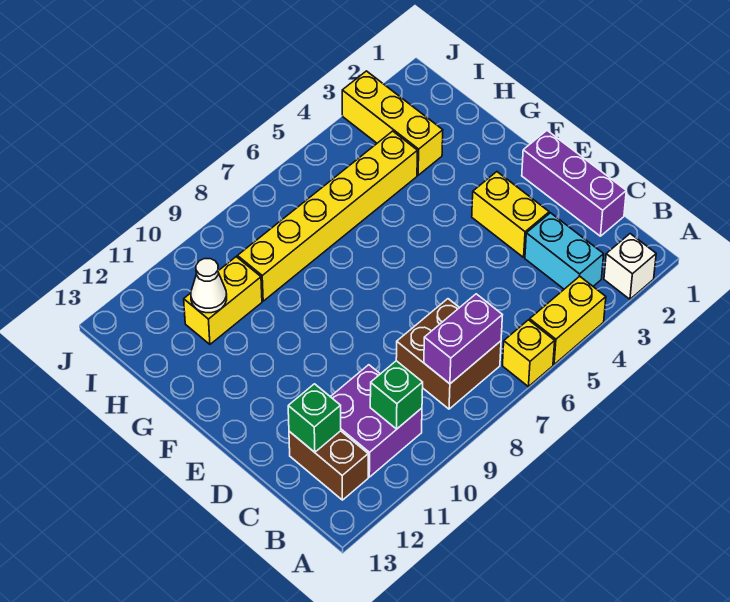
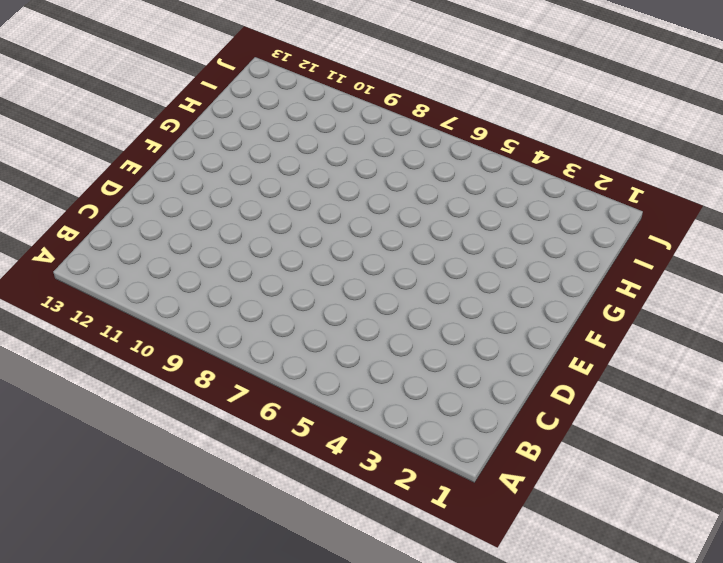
none -> white brick A2 level 1
none -> yellow brick A4:A5 level 1
none -> yellow brick A6 level 1

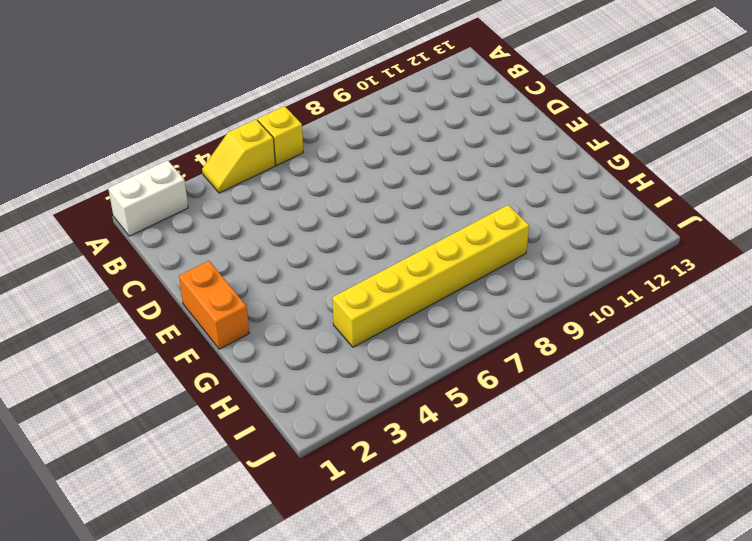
white brick A1:A2 level 1 -> white brick A2 level 1
yellow slope A4:A5 level 1 top 5 -> yellow brick A4:A5 level 1
orange brick E1:F1 level 1 -> purple brick C1:E1 level 1
none -> cyan brick B3:C3 level 1
none -> brown brick B7:C8 level 1
none -> purple brick B10:C11 level 1

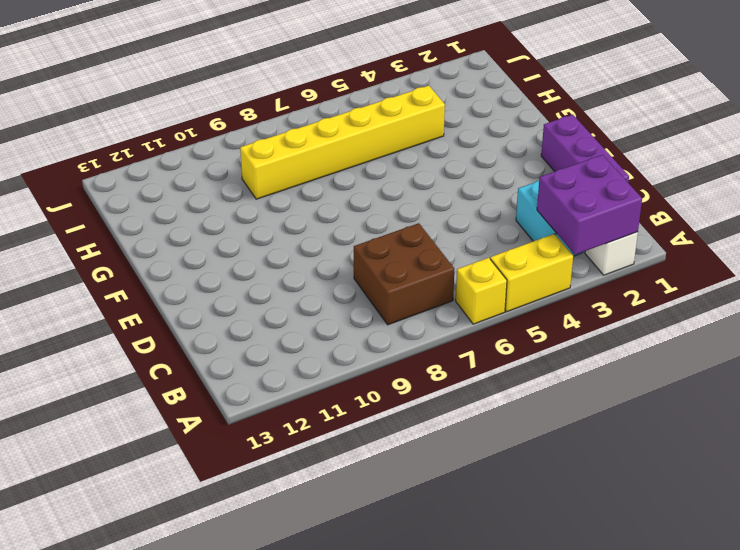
purple brick A2:B3 level 2 -> purple brick B10:C11 level 1
none -> brown brick B12:C12 level 1
none -> yellow brick D3:E3 level 1
none -> yellow brick H3:J3 level 1

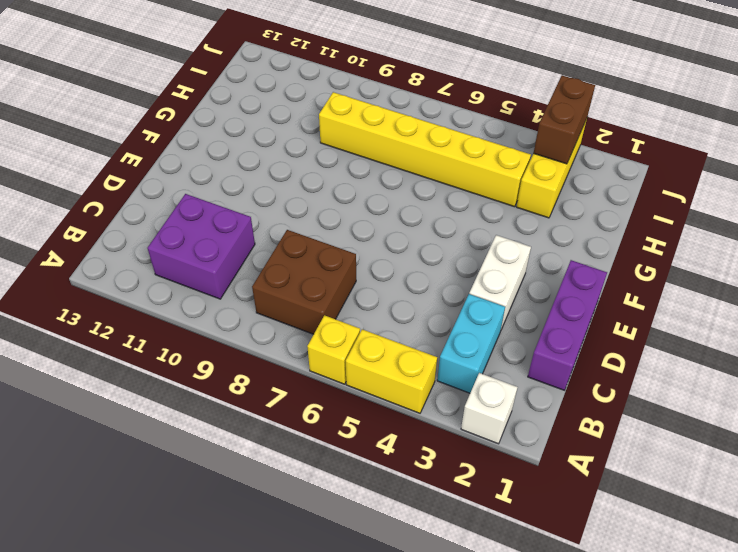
white brick D3:E3 level 1 -> yellow brick D3:E3 level 1
brown brick I3:J3 level 2 -> brown brick B12:C12 level 1
none -> yellow brick H10:H11 level 1
none -> purple brick B7:B8 level 2
none -> green brick B10 level 2

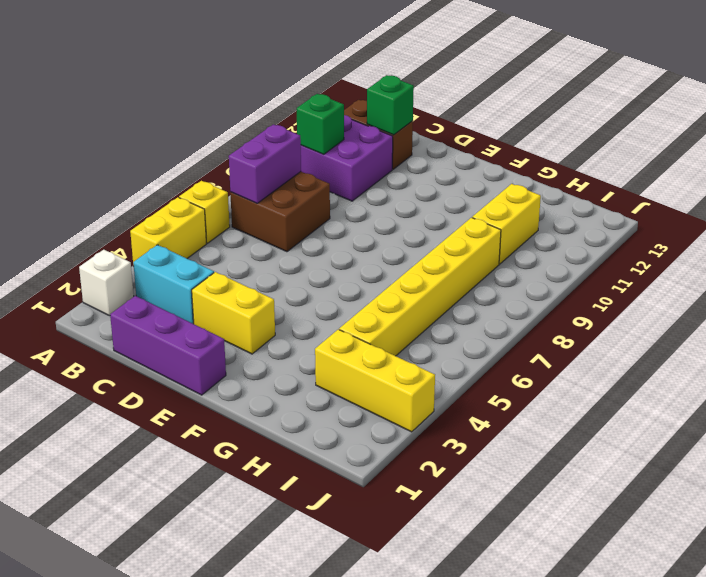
none -> white cone H11 level 2

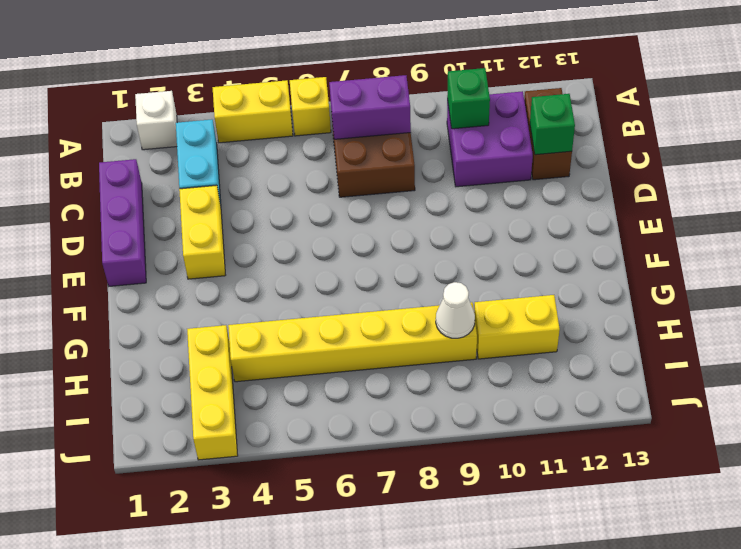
white cone H9 level 2 -> white cone H11 level 2

